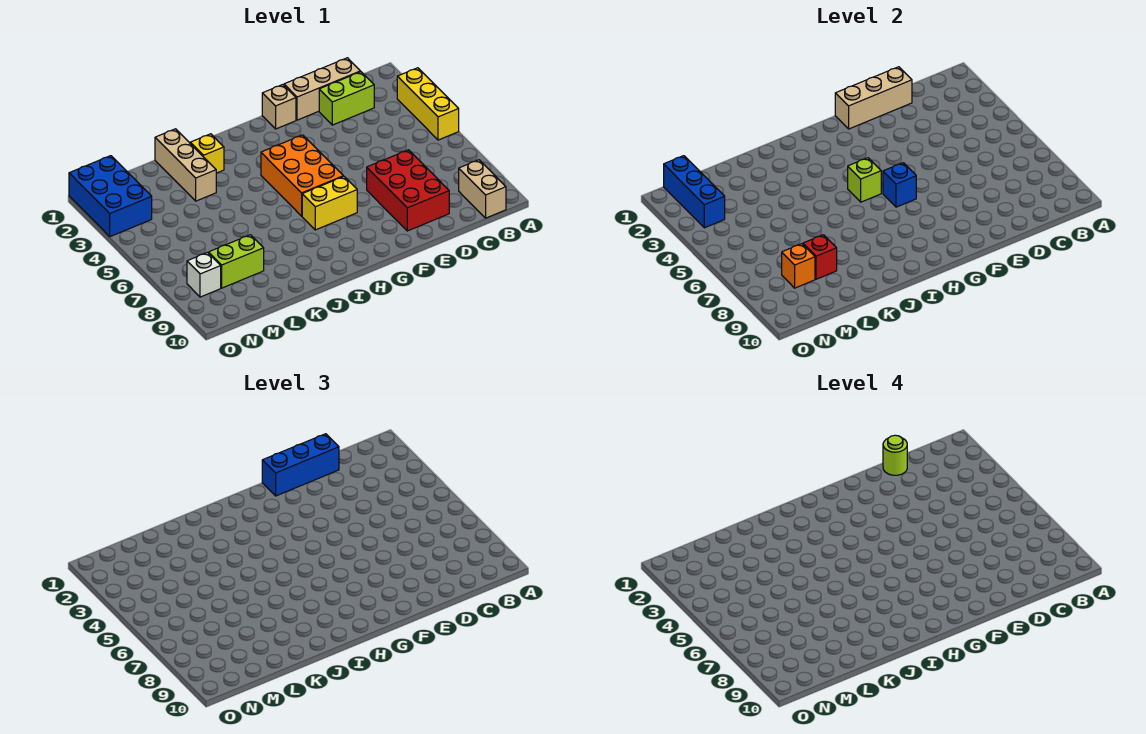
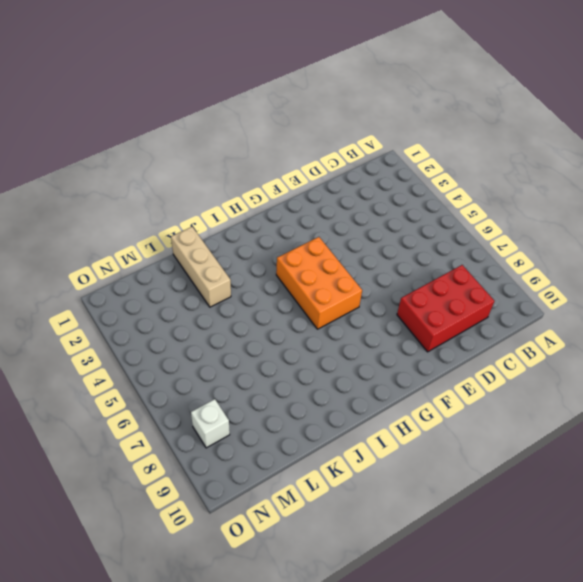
red brick C8:E9 level 1 -> red brick D7:E9 level 1
none -> yellow brick A3:A5 level 1
none -> tan brick B9:B10 level 1
none -> tan brick C1:E1 level 1

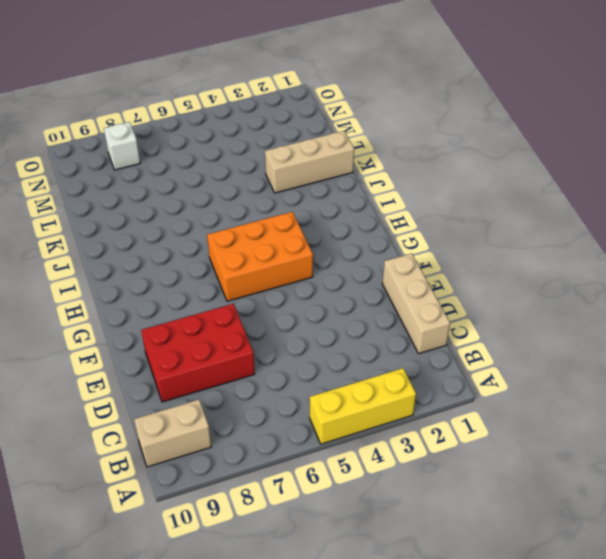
none -> lime brick C2:D2 level 1
none -> tan brick F1 level 1
none -> yellow brick G7:H7 level 1

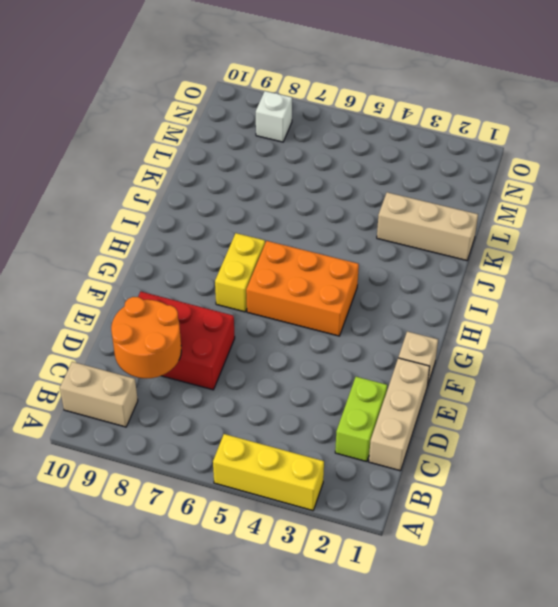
orange round brick C8:D9 level 2 -> none
none -> yellow brick J2 level 1
none -> lime brick L8:M8 level 1
none -> blue brick N1:O3 level 1

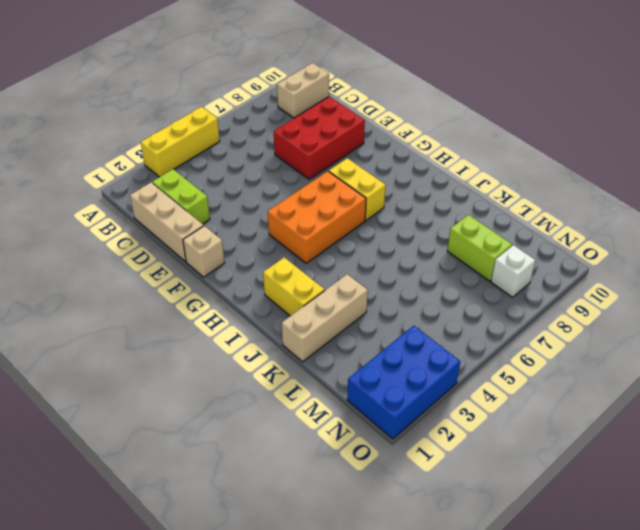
yellow brick I2:J2 level 1 -> yellow brick J2 level 1
none -> tan brick D1:F1 level 2
none -> blue brick G6 level 2
none -> lime brick H5 level 2

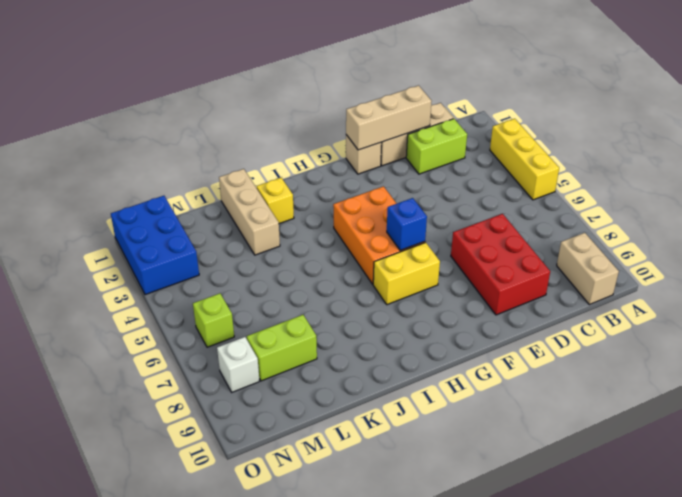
lime brick N6 level 1 -> lime brick H5 level 2
none -> red brick L8 level 2
none -> orange brick M8 level 2
none -> blue brick N1:N3 level 2

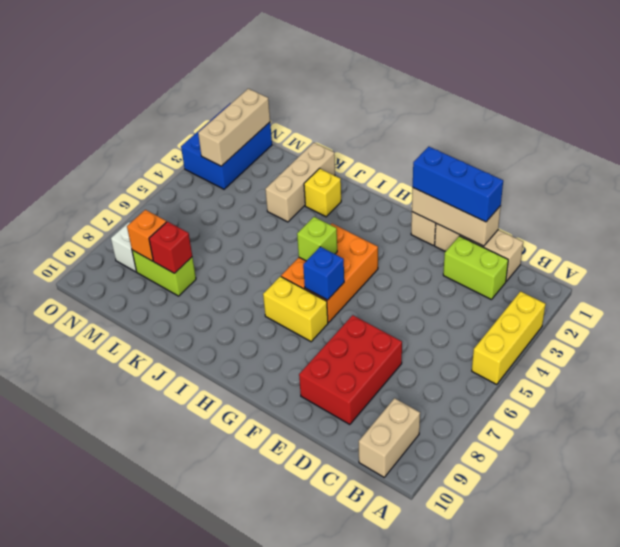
tan brick N1:N3 level 2 -> blue brick N1:N3 level 2
none -> lime round brick D1 level 4

